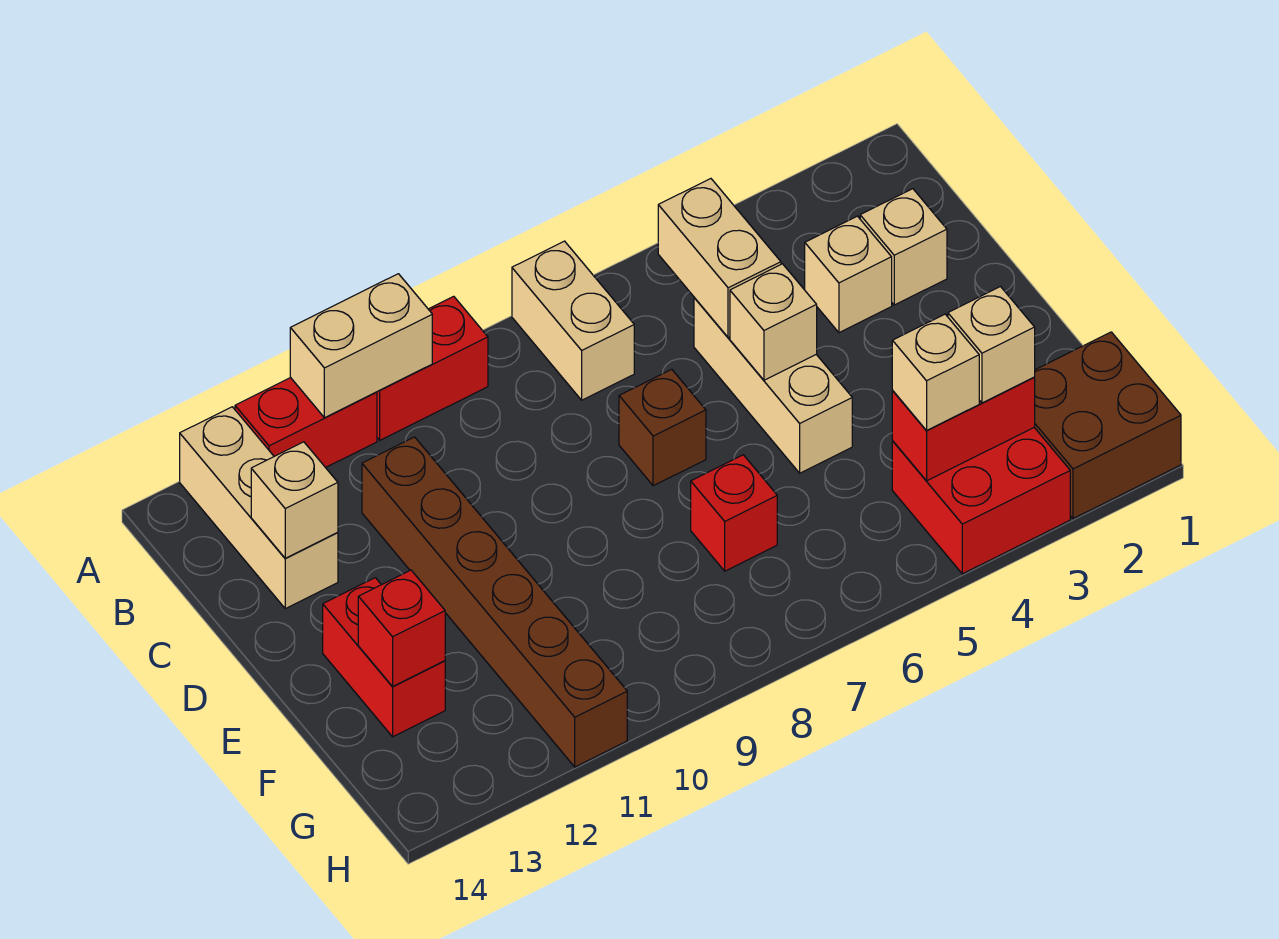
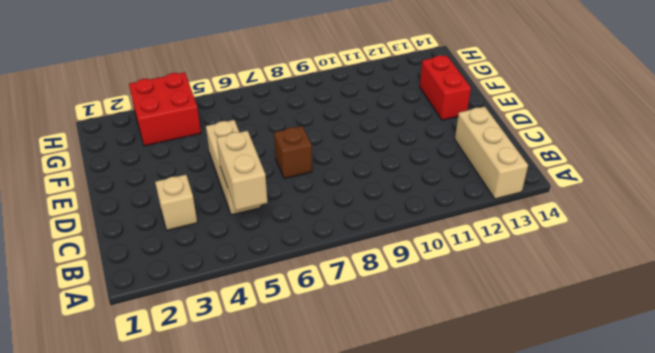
none -> tan brick A7:B7 level 1
none -> red brick A9:A10 level 1
none -> red brick A11:A12 level 1

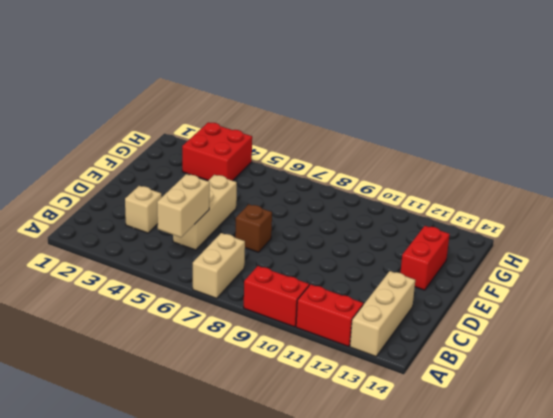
none -> tan brick C2 level 1
none -> brown brick C11:H11 level 1
none -> red brick F7 level 1

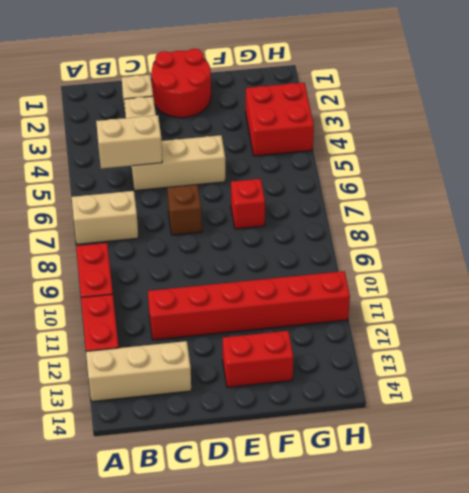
red brick C11:H11 level 1 -> brown brick C11:H11 level 1
red round brick D1:E2 level 1 -> none
none -> brown brick G1:H2 level 1
none -> tan brick A10:A11 level 2
none -> tan brick C13 level 2

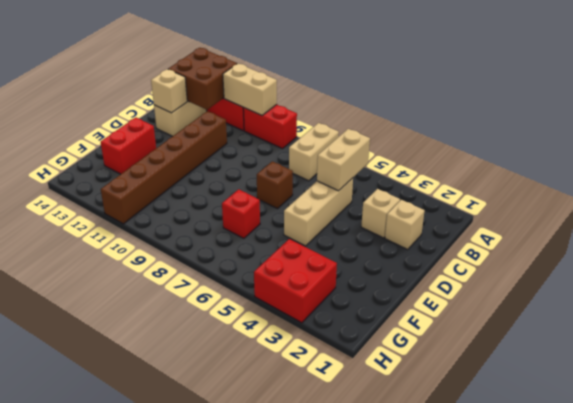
brown brick A12:B13 level 2 -> brown brick G1:H2 level 1
none -> tan brick D5 level 2
none -> red brick F13 level 2
none -> red brick G3:G4 level 2

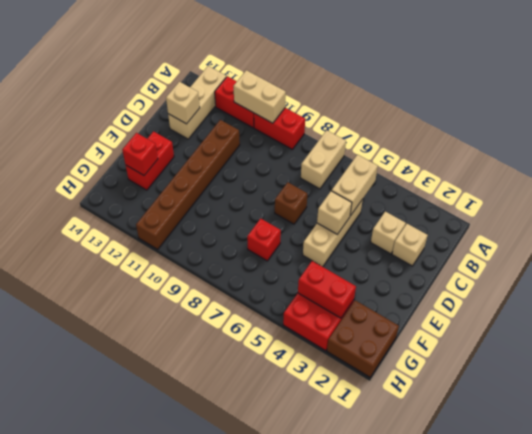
none -> tan brick G3 level 3
none -> tan brick G4 level 3

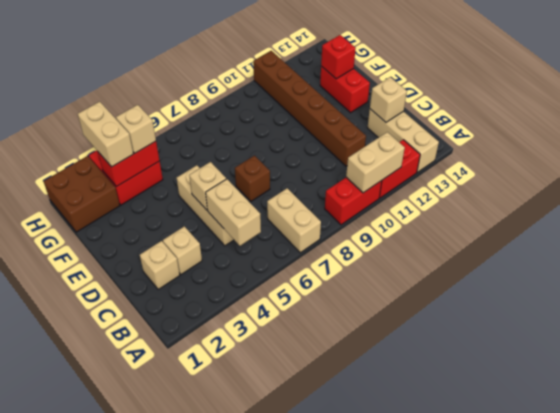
tan brick G3:H3 level 3 -> tan brick G3 level 3
none -> red brick F7 level 1

